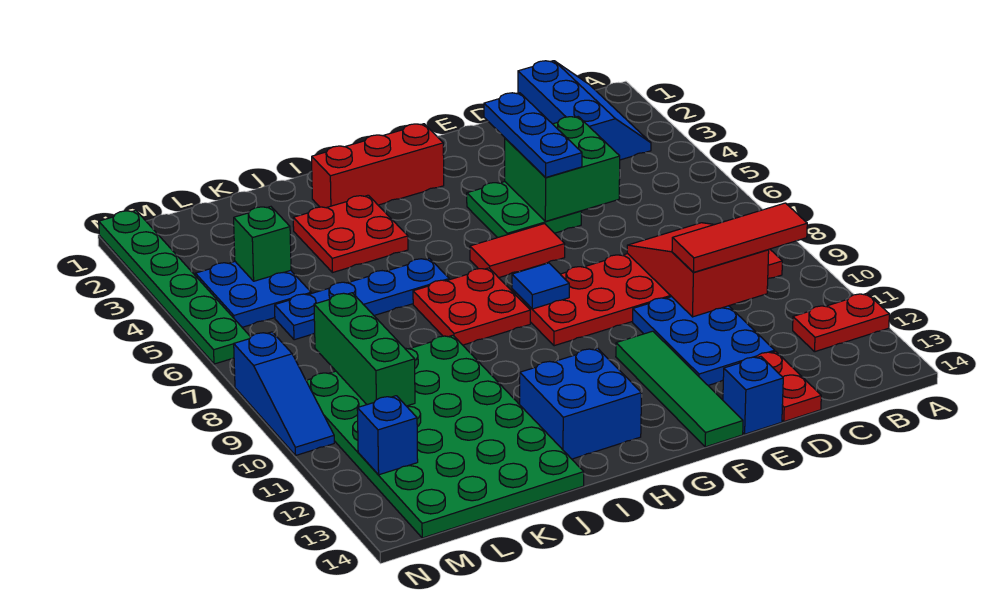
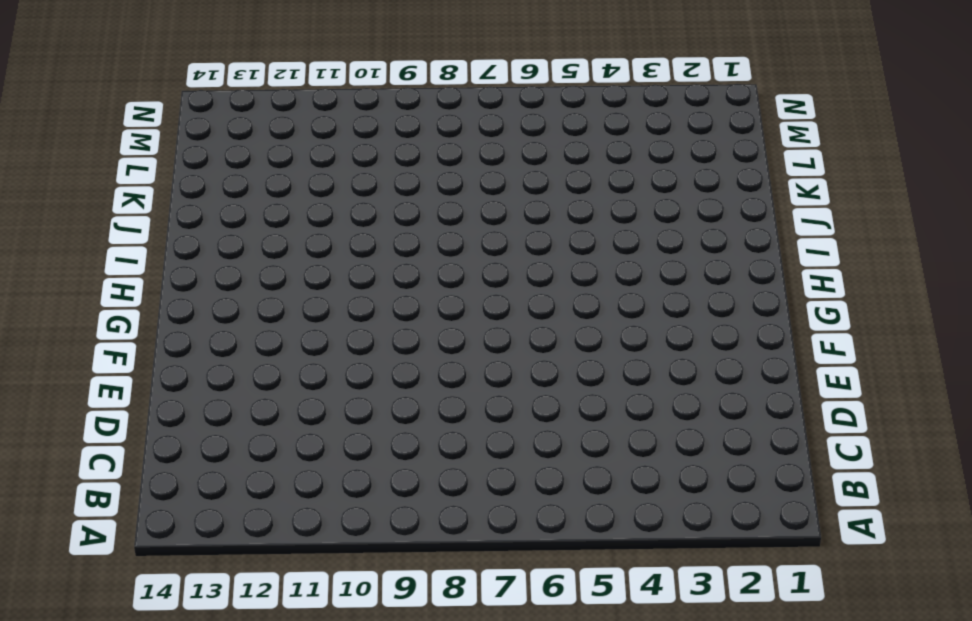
none -> red plate A12:B12 level 1
none -> blue slope B1:C3 level 1 top C
none -> red plate B8:G9 level 1

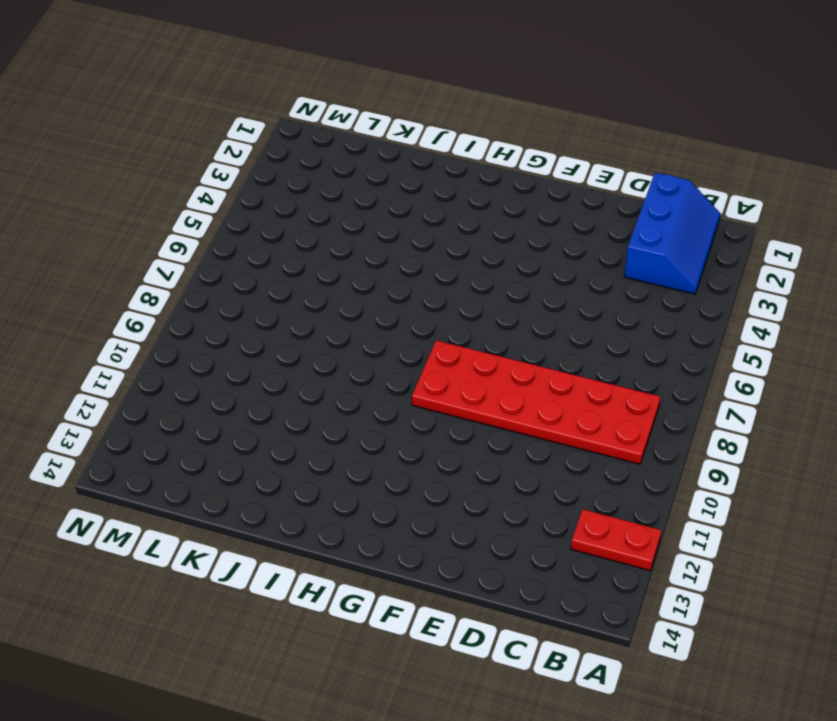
none -> blue plate D10:E12 level 1
none -> red plate D13:D14 level 1
none -> green plate E4:F5 level 1

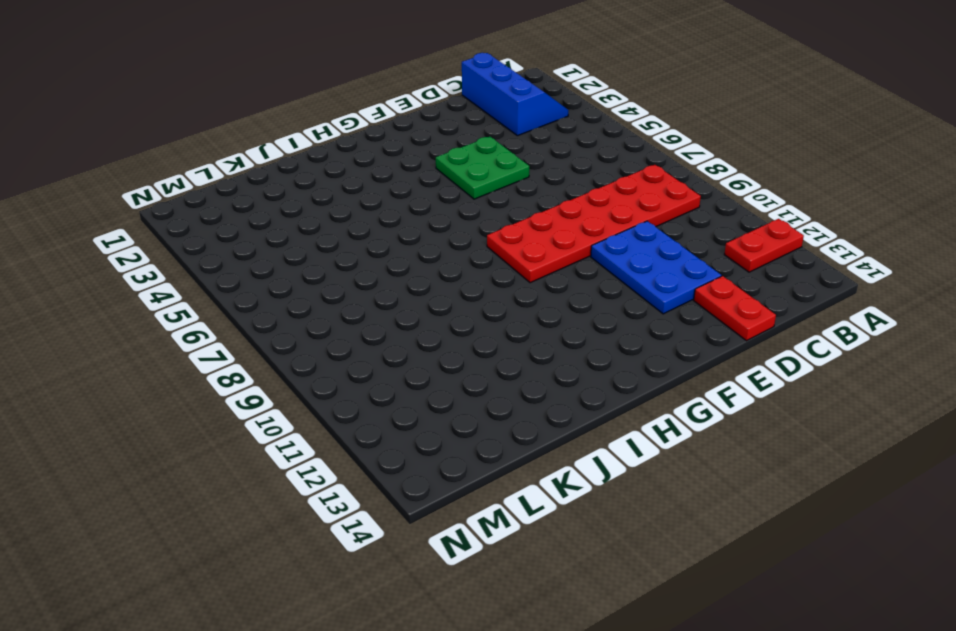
none -> blue brick E14 level 1
none -> red tile F6:G6 level 1
none -> green tile F11:F14 level 1

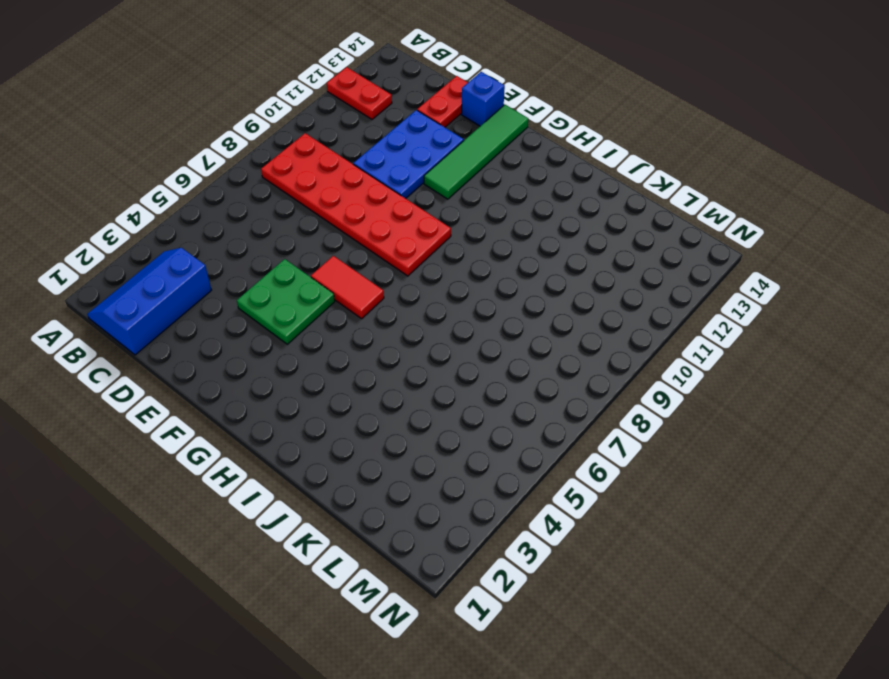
none -> red brick G2:I2 level 1
none -> red plate H7:I8 level 1
none -> blue brick H12:I13 level 1

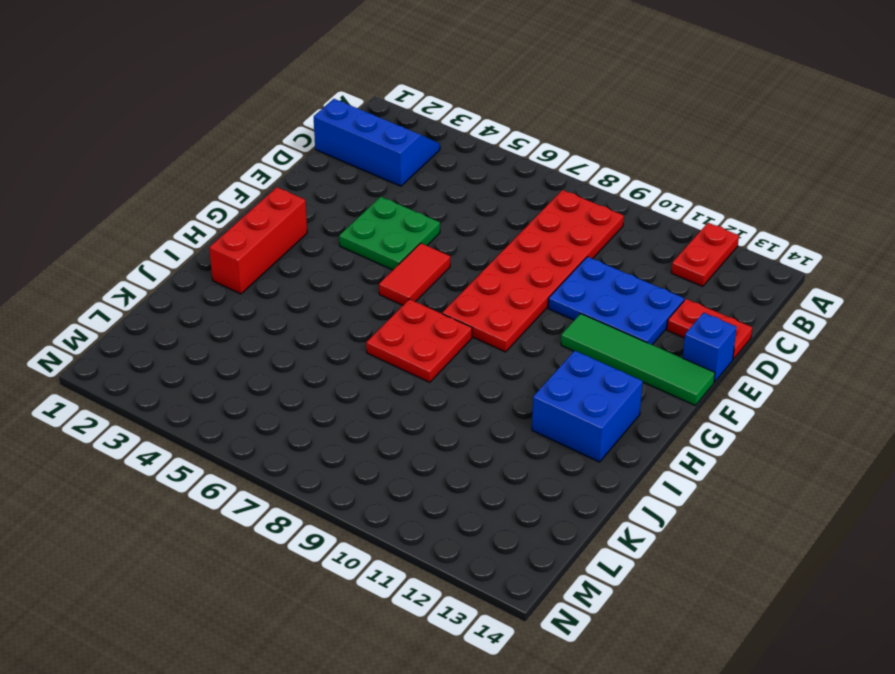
none -> red plate I3:J4 level 1
none -> blue plate I6:L6 level 1
none -> green plate J9:M14 level 1

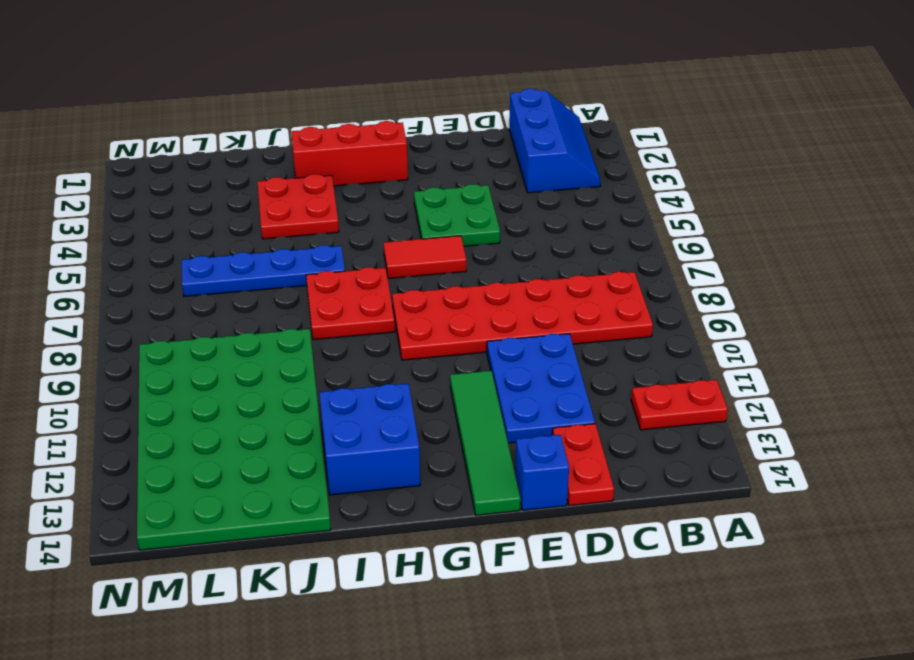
none -> blue plate L4:M5 level 1
none -> green plate N1:N6 level 1
none -> blue slope N8:N10 level 1 top 8

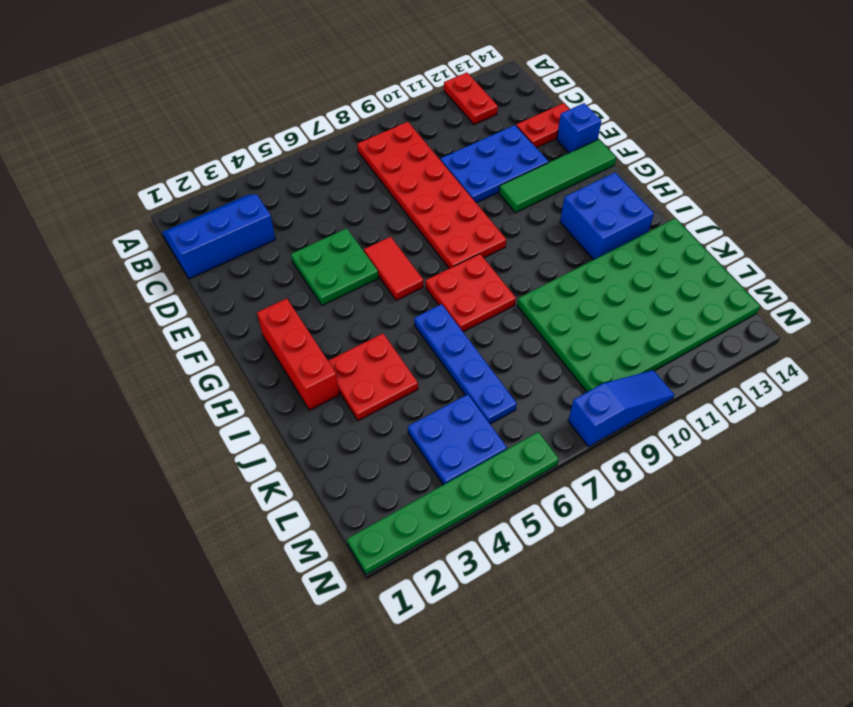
none -> red slope C8:D10 level 2 top 10
none -> green brick D4:E5 level 2
none -> blue tile G8 level 2

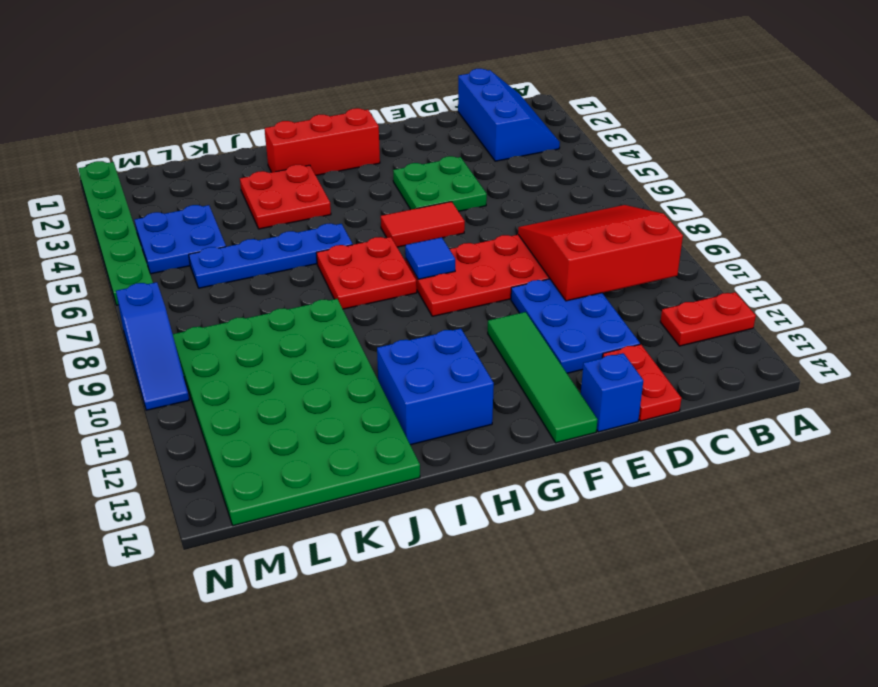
red slope B8:D10 level 2 top 10 -> red slope C8:D10 level 2 top 10
none -> green brick D4:E5 level 2
none -> green brick L4 level 2
none -> green brick L8:L10 level 2

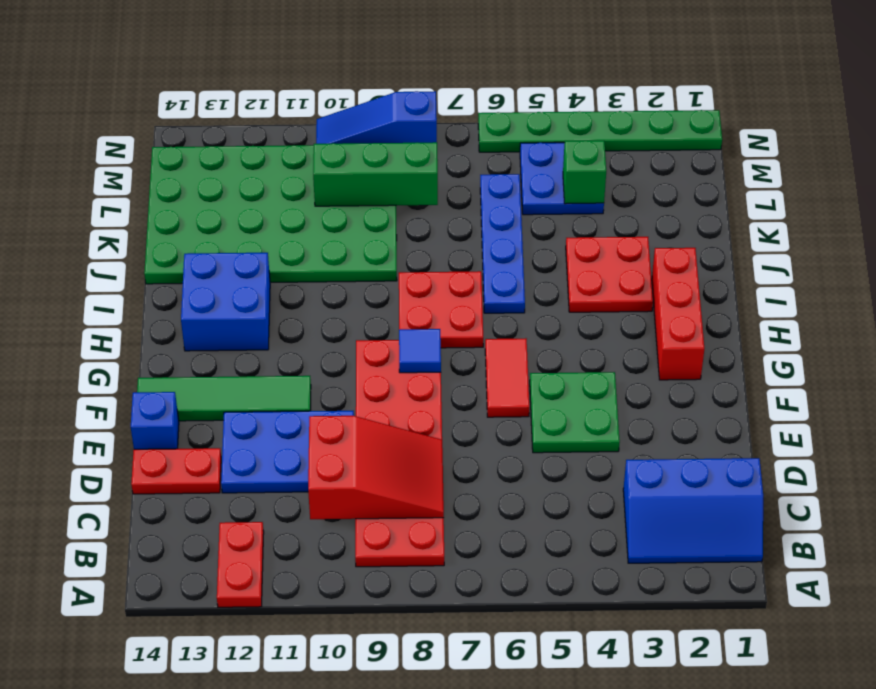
none -> green brick D4:E5 level 2
none -> blue brick M12 level 2
none -> red tile B10:D10 level 3

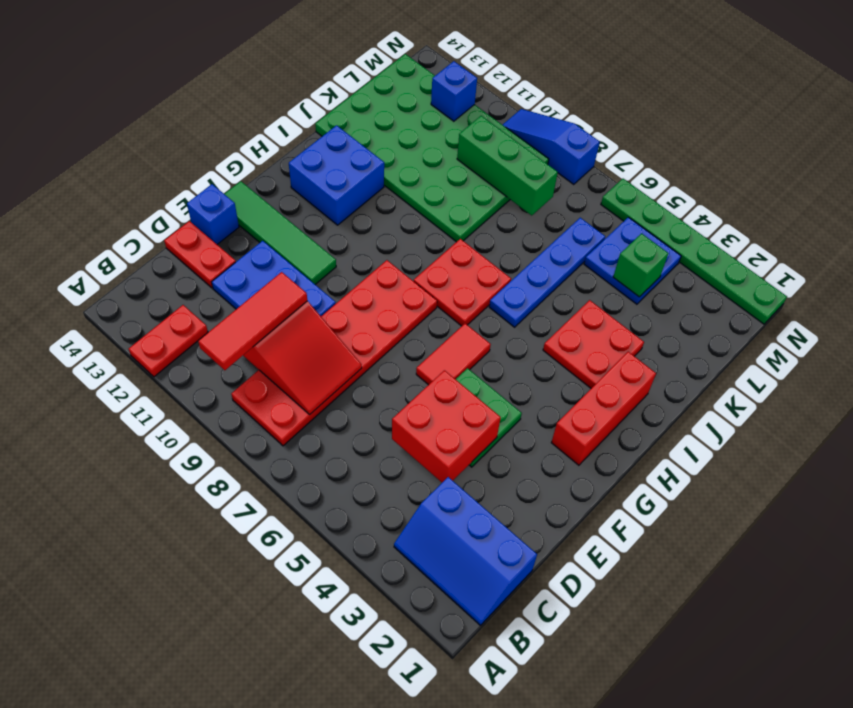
red brick D4:E5 level 2 -> green brick D4:E5 level 2
none -> blue tile G8 level 2
none -> blue plate E3:E5 level 3

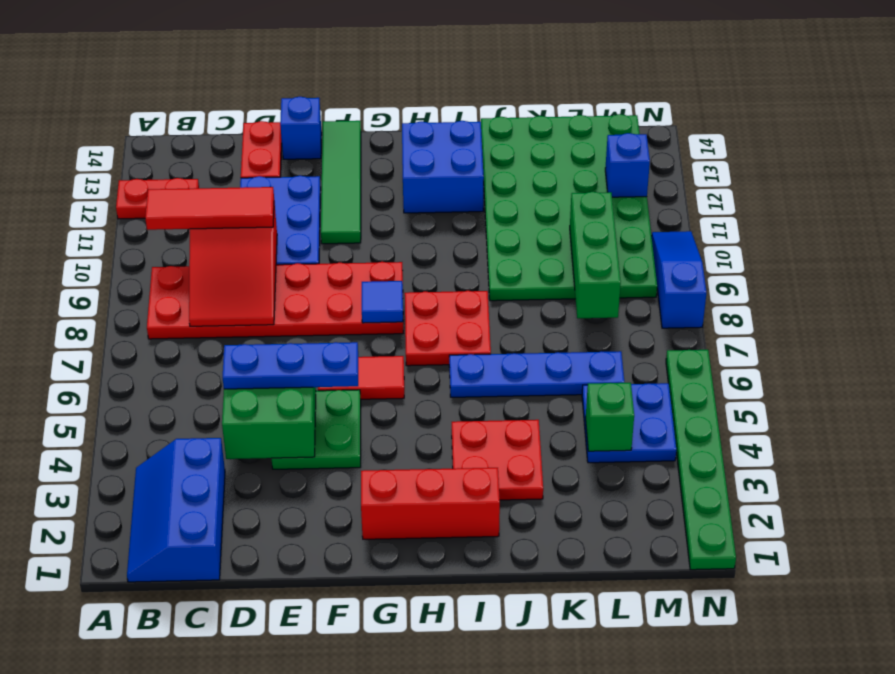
blue plate D5:F5 level 3 -> blue plate E3:E5 level 3

